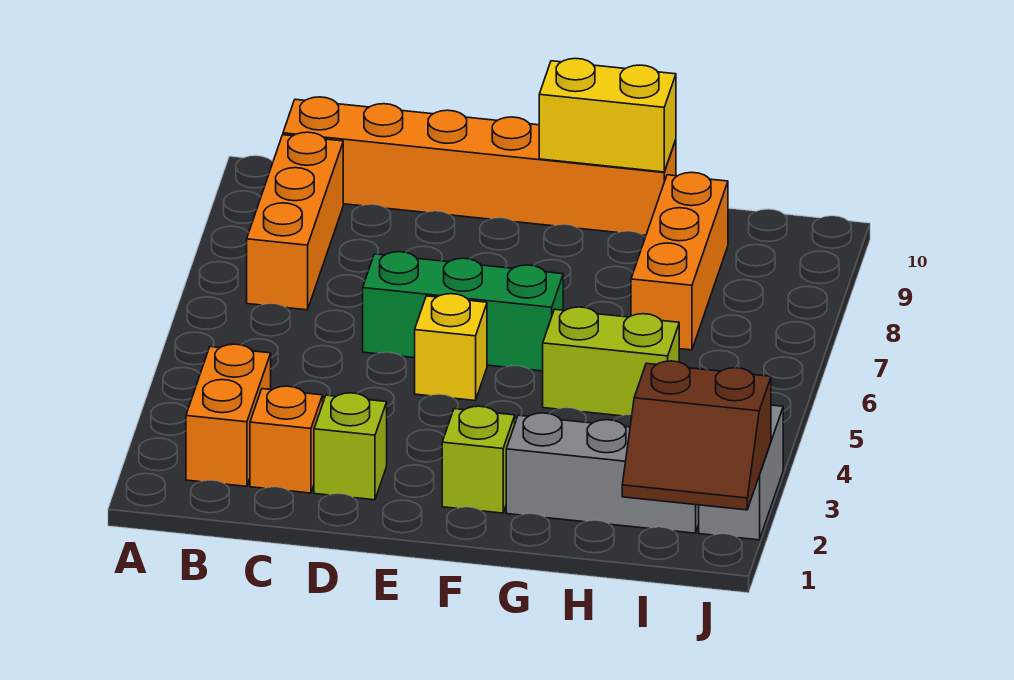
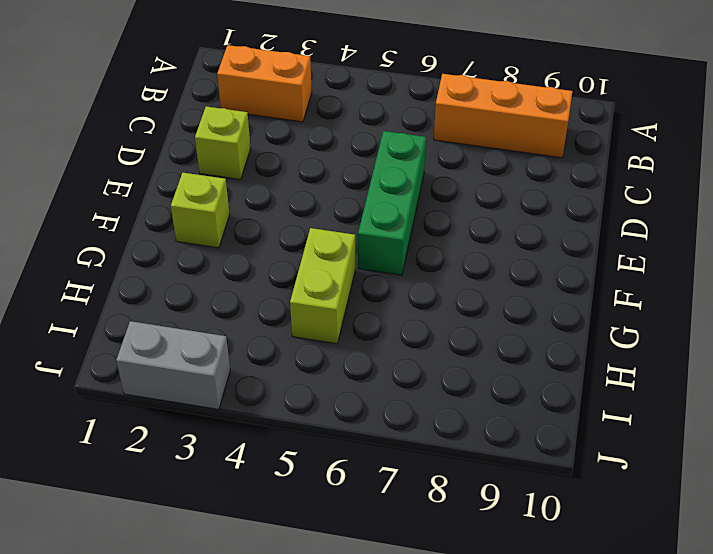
none -> orange brick B10:G10 level 1
none -> orange brick C2 level 1
none -> yellow brick E5 level 1

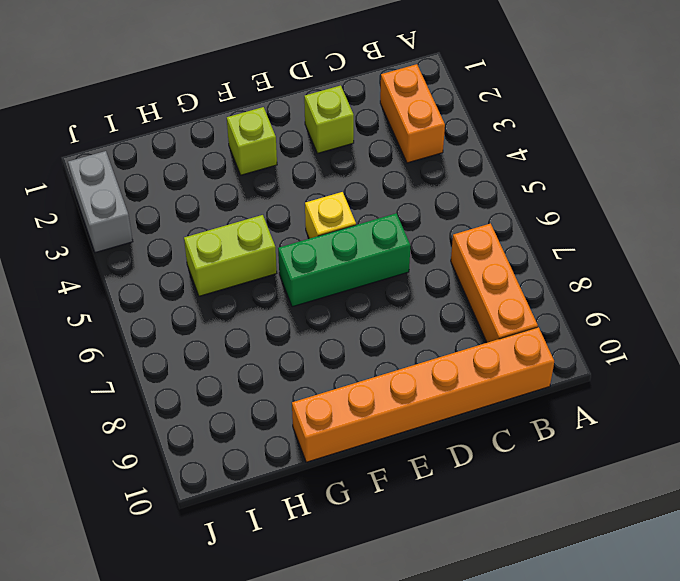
none -> orange brick C2 level 1
none -> grey brick G2:I2 level 1
none -> orange brick H7:H9 level 1

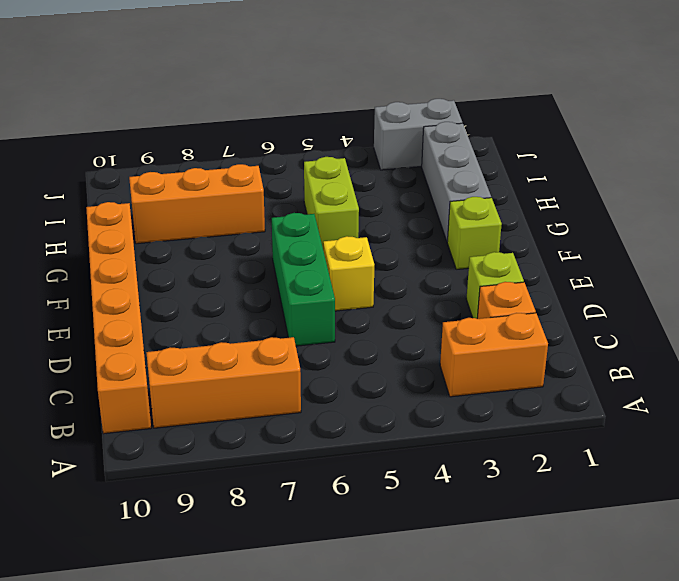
none -> yellow brick F10:G10 level 2
none -> brown slope I1:J2 level 2 top 2

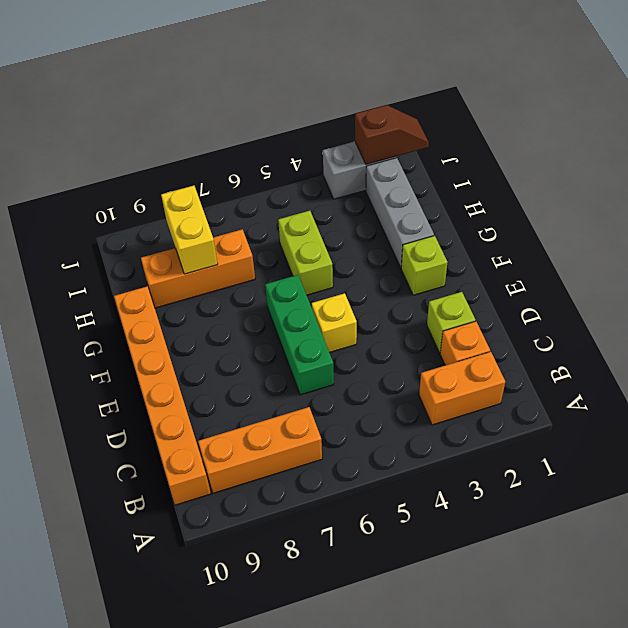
yellow brick H8:I8 level 2 -> yellow brick F10:G10 level 2
brown slope J1:J2 level 2 top 2 -> brown slope I1:J2 level 2 top 2

